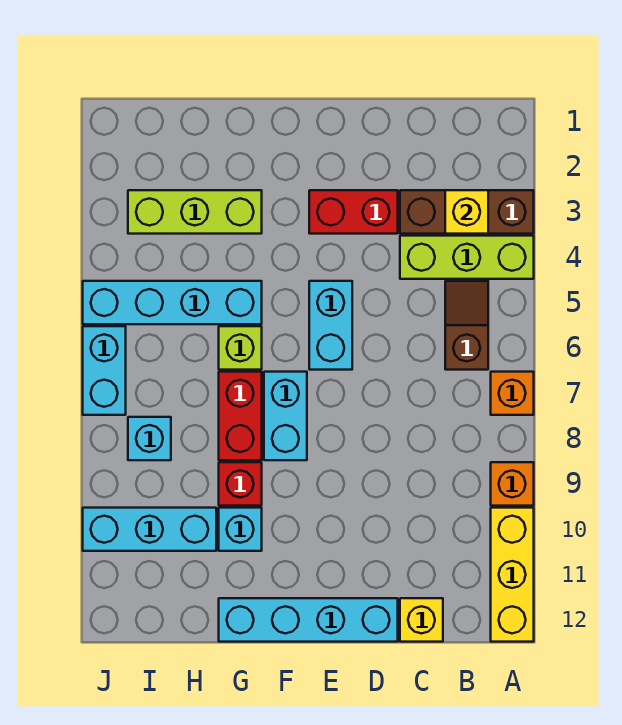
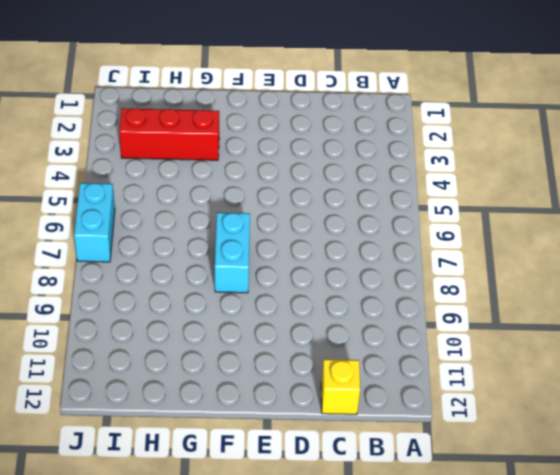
red brick G3:I3 level 1 -> lime brick G3:I3 level 1
none -> brown brick A3:C3 level 1
none -> lime brick A4:C4 level 1
none -> orange brick A7 level 1

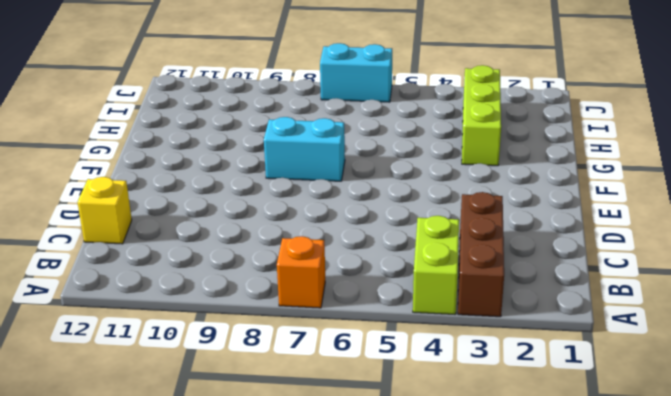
lime brick A4:B4 level 1 -> lime brick A4:C4 level 1
none -> orange brick A9 level 1
none -> yellow brick A10:A12 level 1
none -> brown slope B5:B6 level 1 top 6

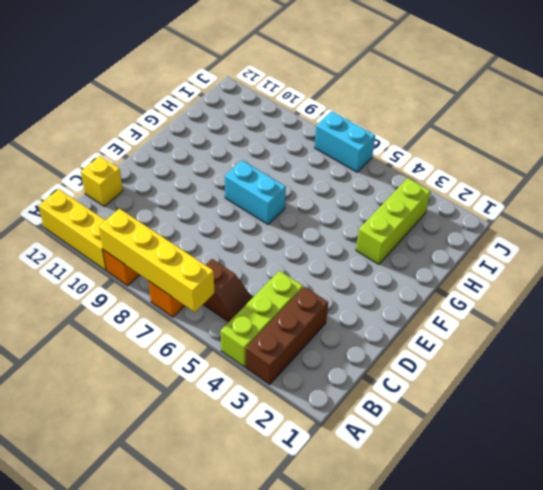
yellow brick A6:A9 level 2 -> none
none -> red brick D3:E3 level 1
none -> cyan brick D12:G12 level 1
none -> cyan brick E5:E6 level 1

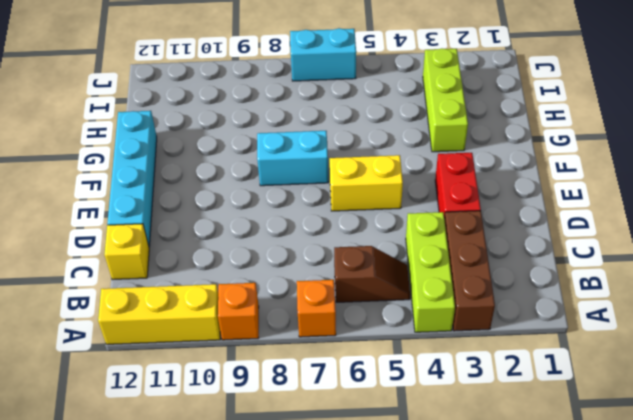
yellow brick E5:E6 level 1 -> cyan brick E5:E6 level 1
none -> cyan brick G5:J5 level 1
none -> lime brick G6 level 1
none -> red brick G7:G8 level 1

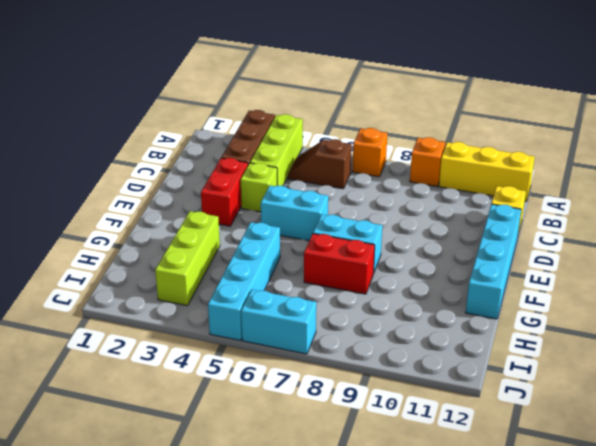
lime brick D4 level 1 -> lime brick G6 level 1
none -> red brick G9 level 1
none -> cyan brick G10 level 1
none -> cyan brick H10:J10 level 1

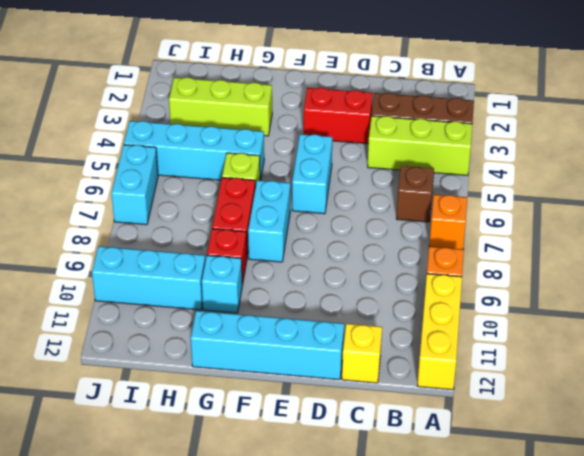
none -> cyan brick I8 level 1
none -> yellow brick B3 level 2

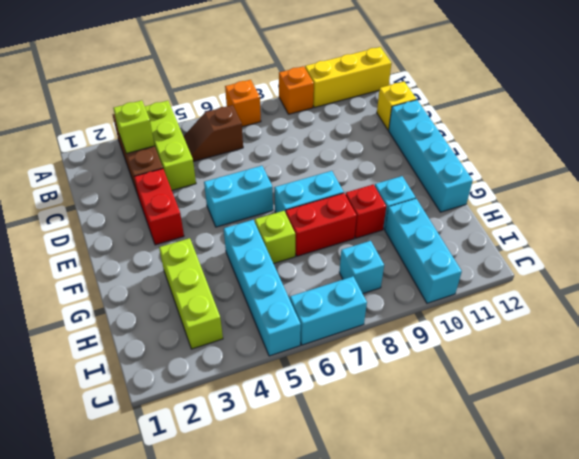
lime brick B3 level 2 -> yellow brick B3 level 2

